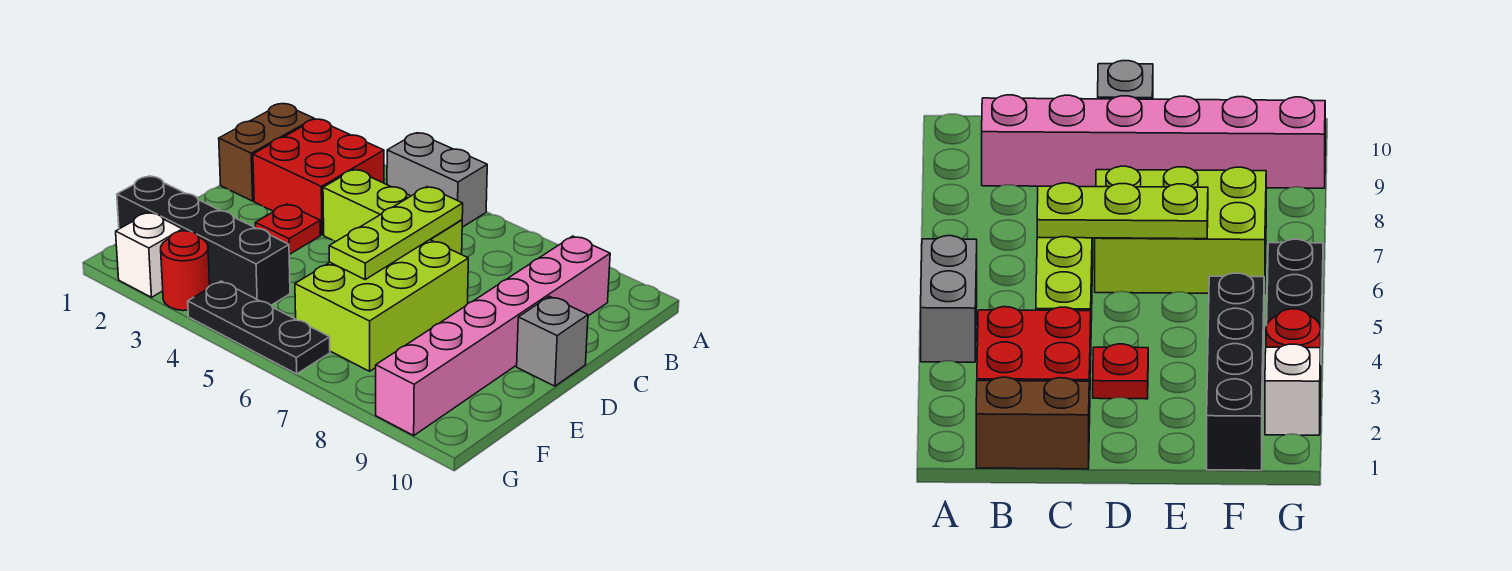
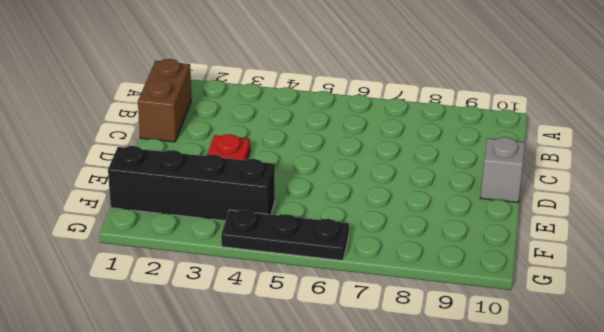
none -> grey brick A4:A5 level 1
none -> red brick B2:C3 level 1
none -> pink brick B9:G9 level 1

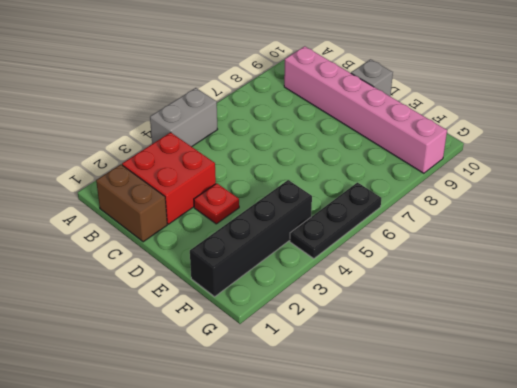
none -> lime brick C4:C6 level 1
none -> lime brick D6:F7 level 1
none -> white brick G2 level 1

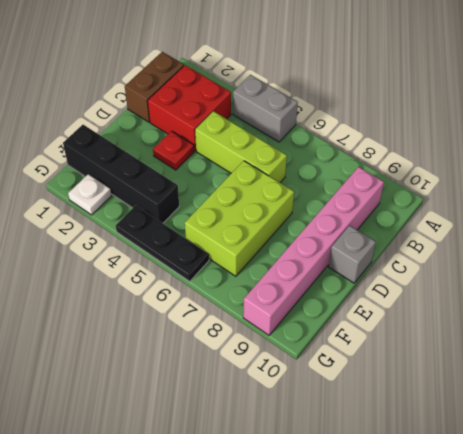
white plate G2 level 1 -> white brick G2 level 1
none -> red round brick G3 level 1
none -> lime plate C6:E6 level 2

